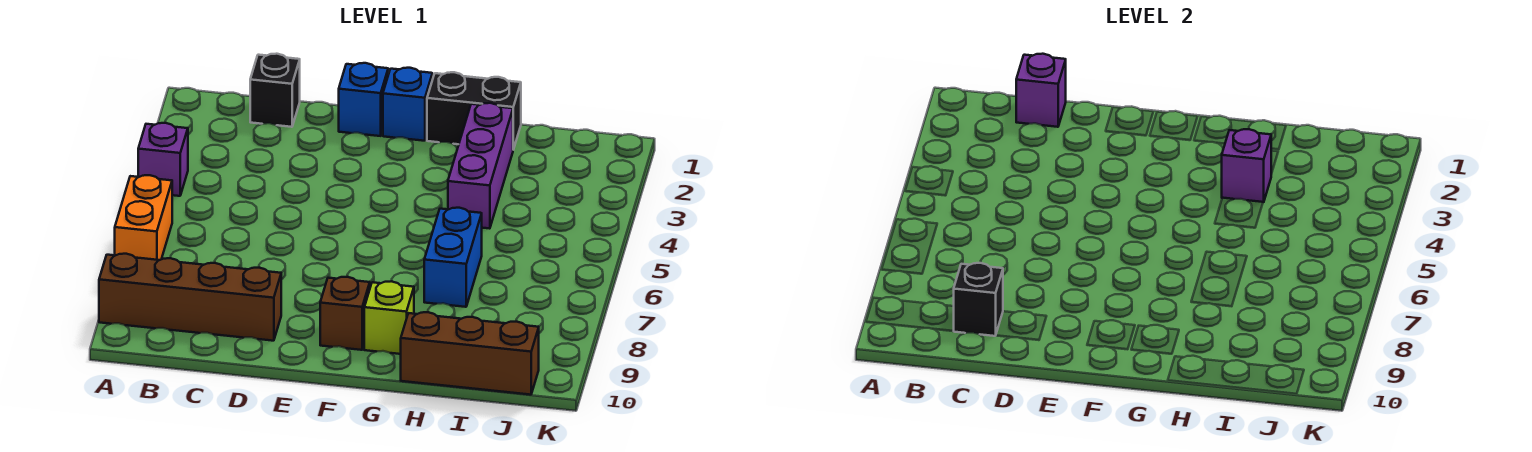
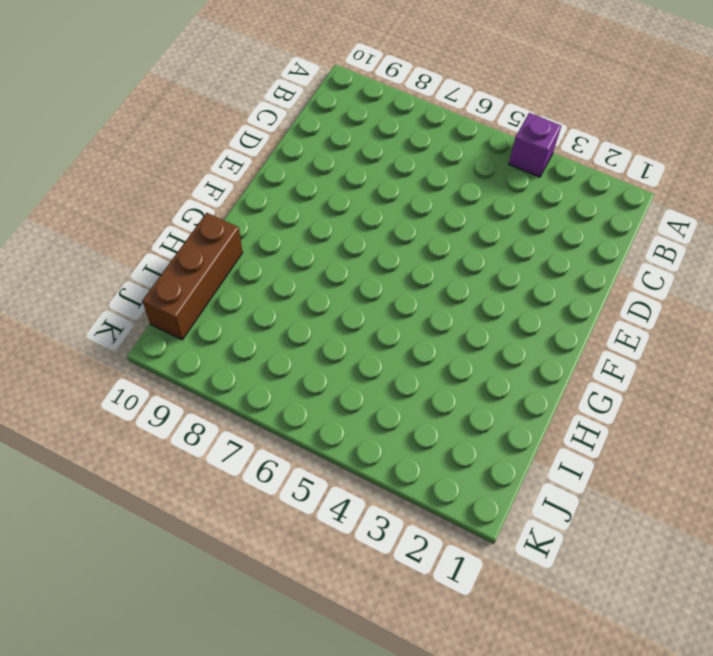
none -> orange brick A6:A7 level 1
none -> brown brick A9:D9 level 1
none -> black brick C1 level 1

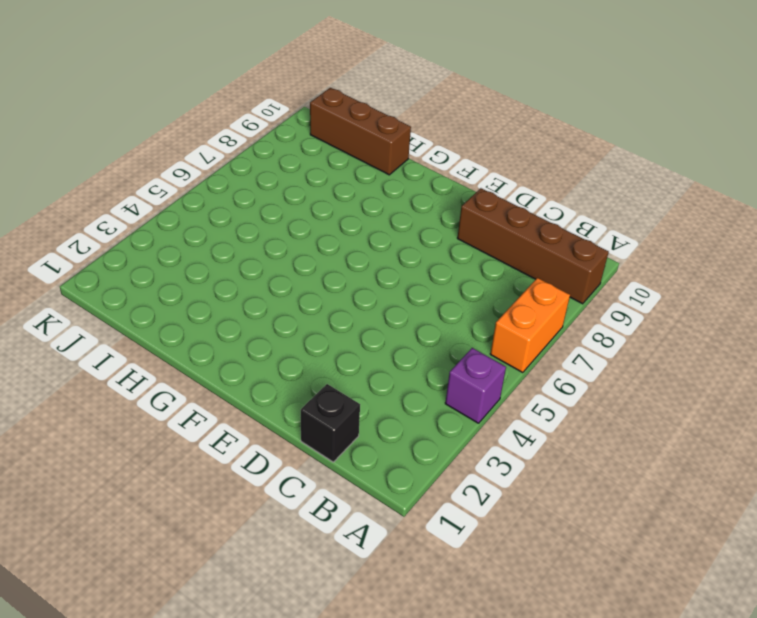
none -> blue brick E1 level 1
none -> blue brick F1 level 1
none -> brown brick F9 level 1

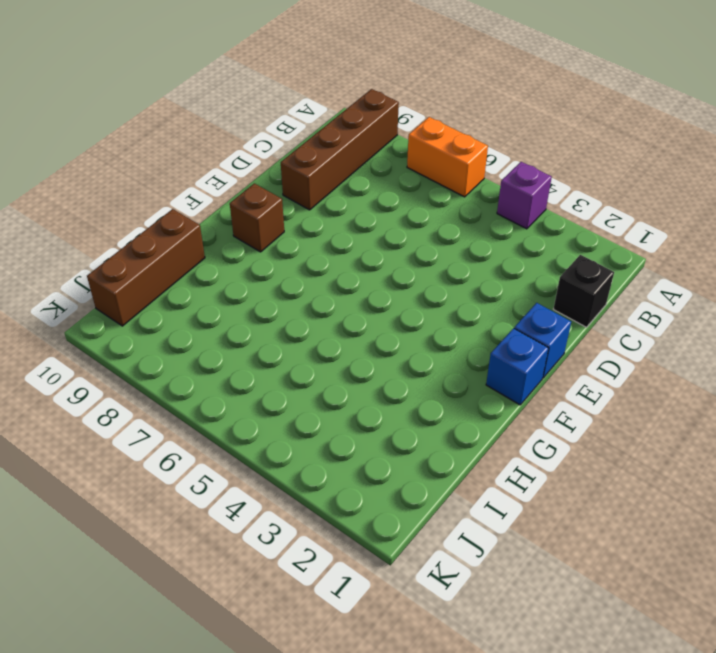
none -> black brick G1:H1 level 1
none -> lime brick G9 level 1
none -> purple brick H2:H4 level 1

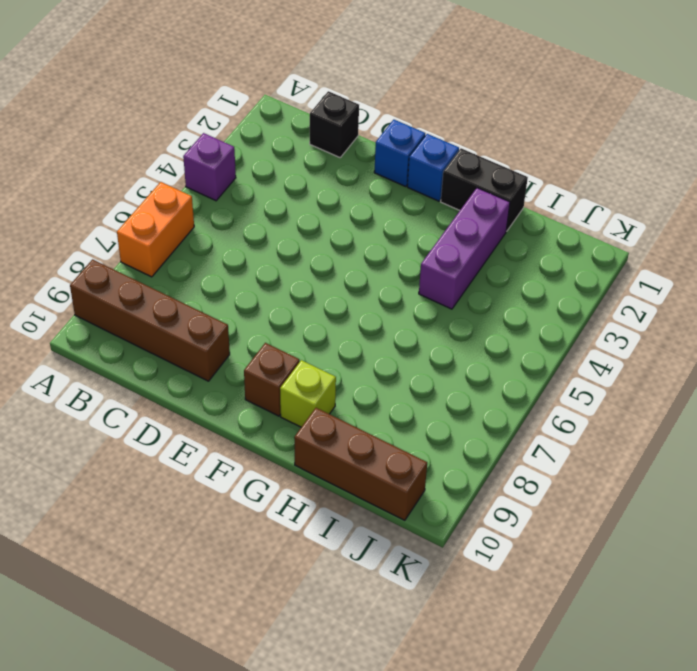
none -> blue brick H6:H7 level 1
none -> purple brick C1 level 2
none -> black brick C9 level 2

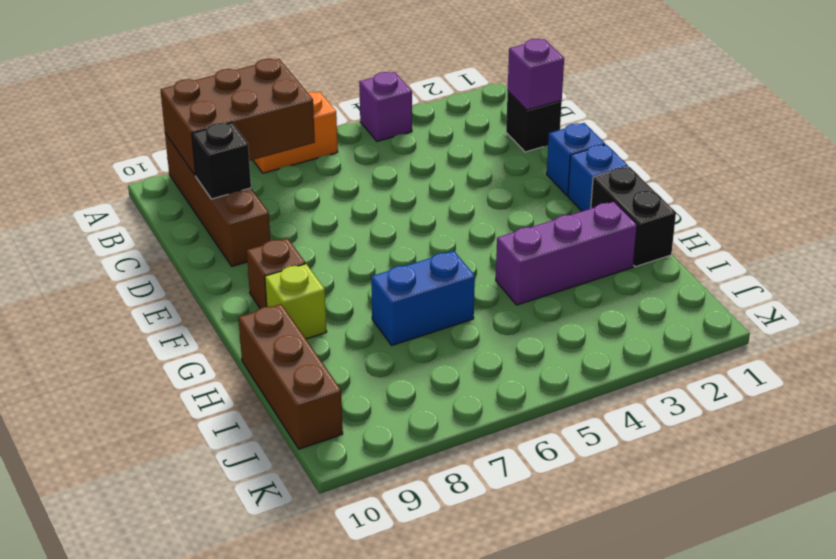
brown brick A7:B9 level 2 -> none
none -> purple brick H3 level 2

